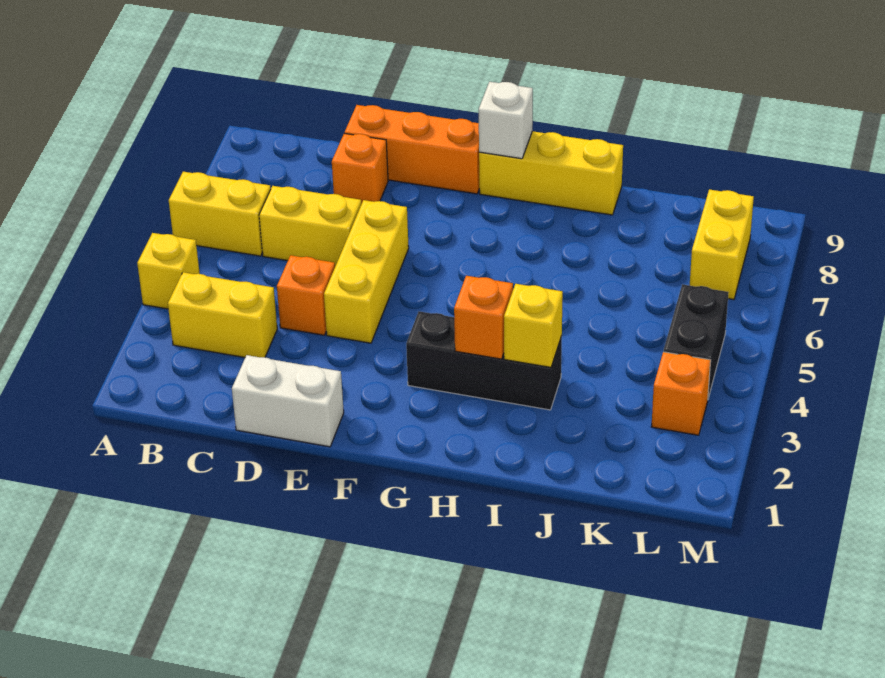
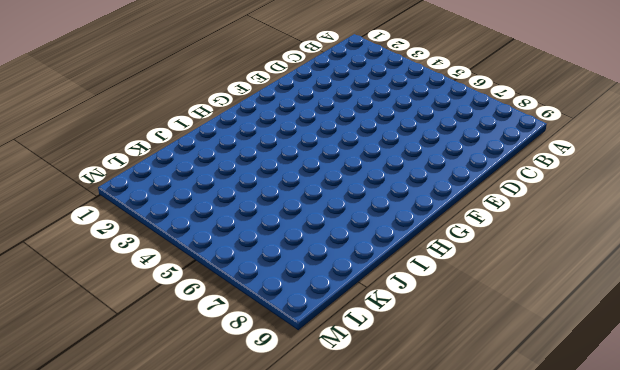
none -> yellow brick A4 level 1
none -> yellow brick A6:B6 level 1
none -> yellow brick B3:C3 level 1

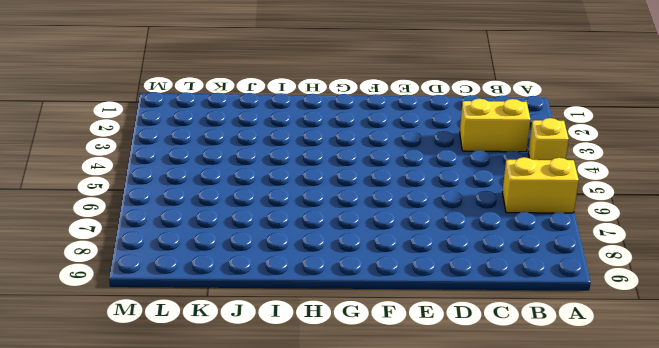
none -> yellow brick C6:D6 level 1
none -> white brick D1:E1 level 1
none -> orange brick D4 level 1

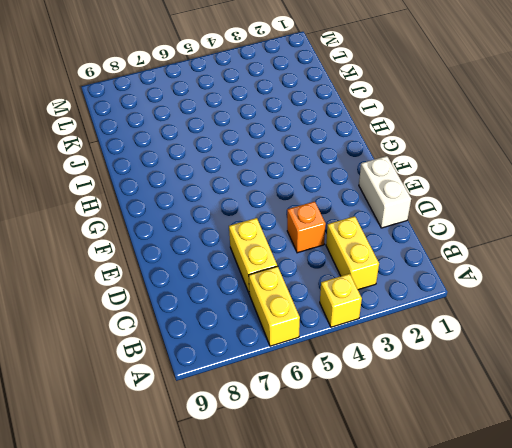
none -> orange brick D8 level 1
none -> orange brick D9:F9 level 1
none -> yellow brick E4:E6 level 1

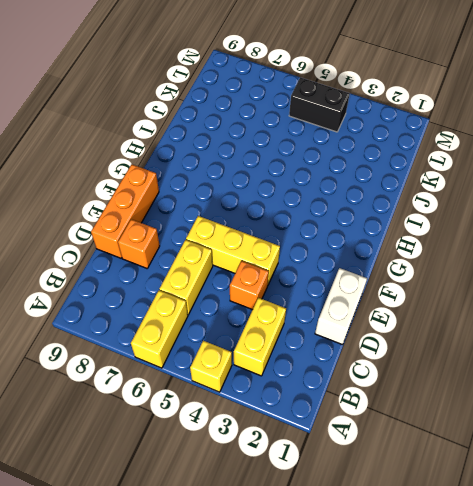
none -> black brick G3:I3 level 1
none -> yellow brick G9:I9 level 1
none -> orange brick L3 level 1

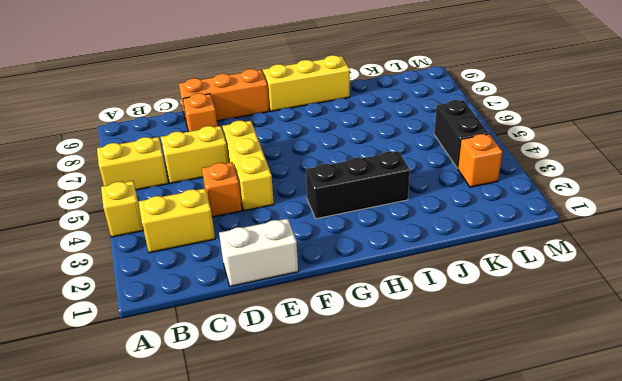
none -> yellow brick L7:L8 level 1
none -> white brick G9 level 2
none -> orange brick H3 level 2

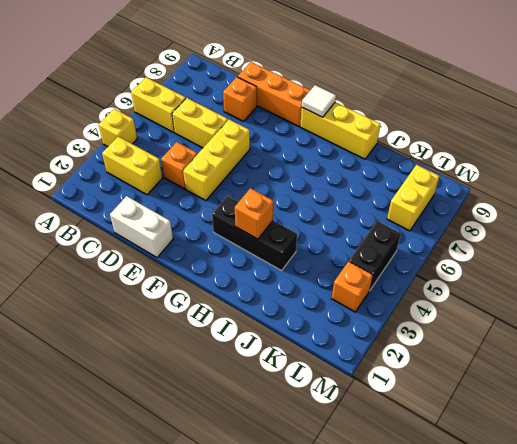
white tile G9 level 2 -> white brick G9 level 2
none -> yellow brick I3 level 2

